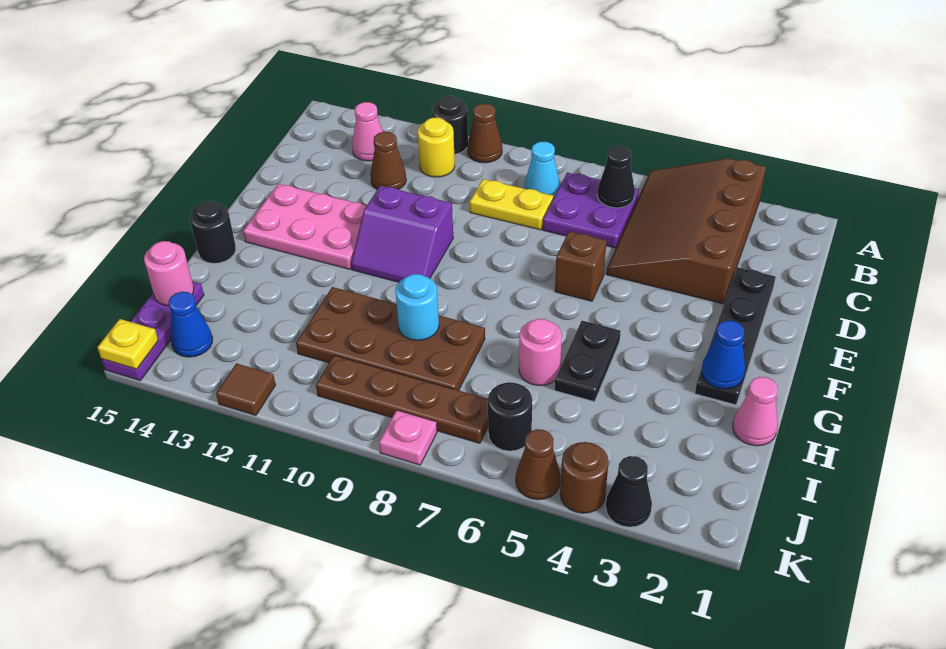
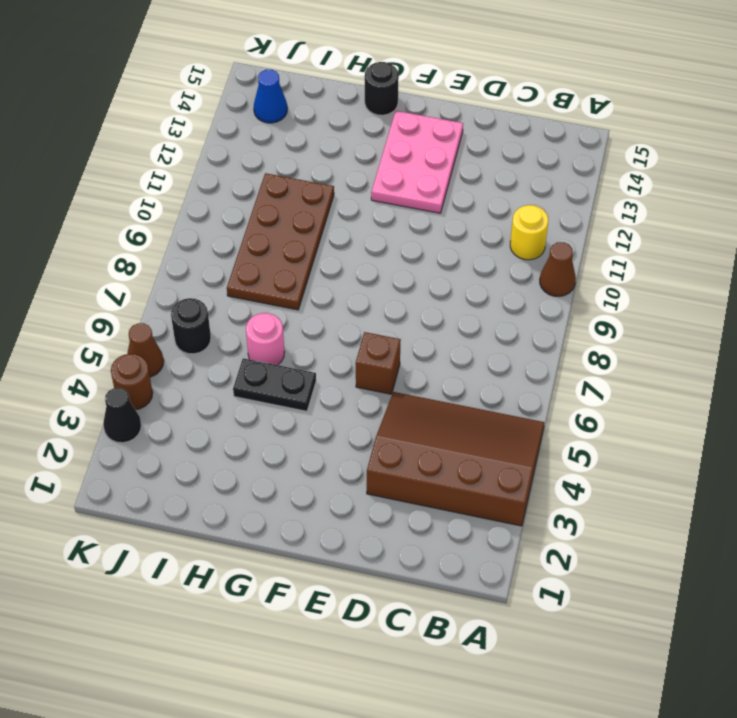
none -> black round brick A11 level 1
none -> purple plate B6:C7 level 1
none -> cyan cone B8 level 1
none -> pink cone B13 level 1

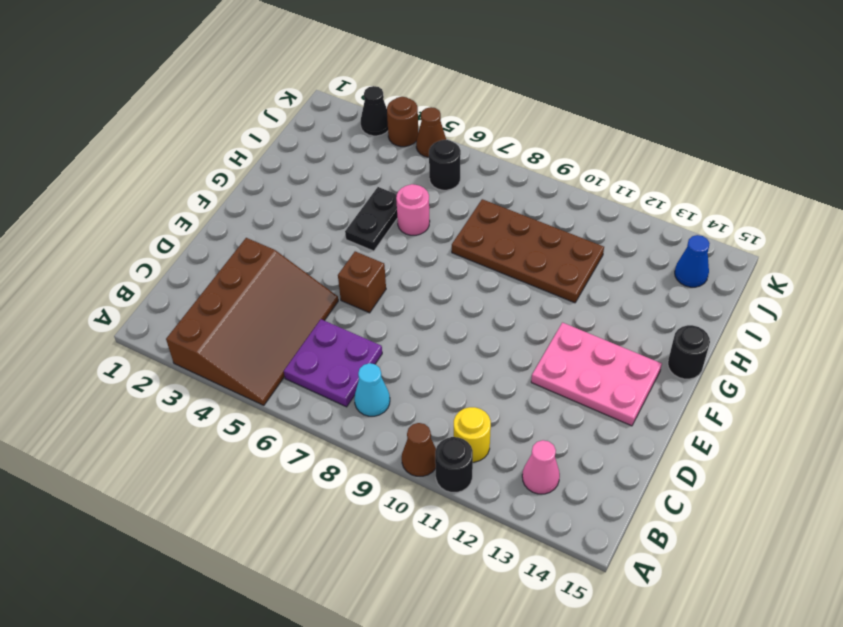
none -> yellow plate C8:C9 level 1
none -> brown cone C12 level 1
none -> black plate D2:G2 level 1
none -> purple slope E10:F11 level 1 top E

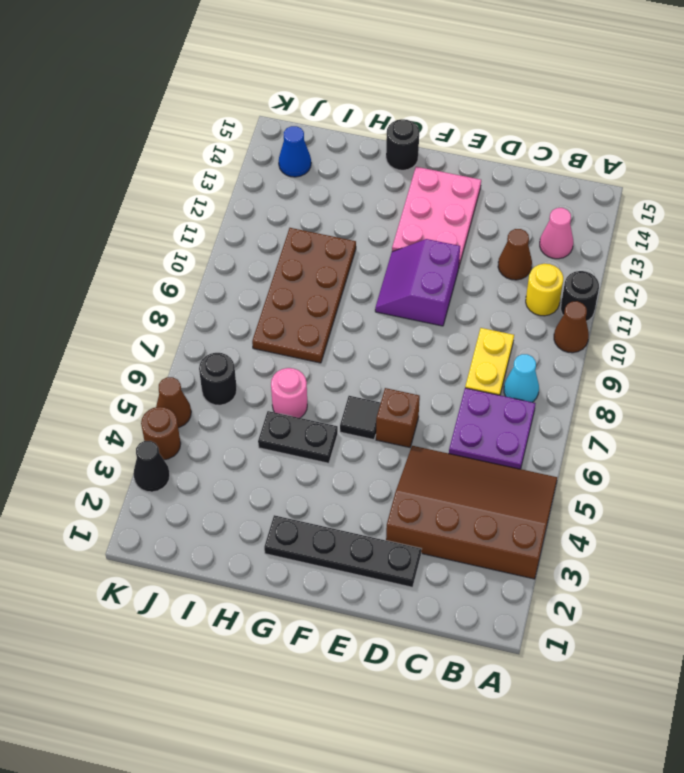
black tile F6 level 1 -> none
none -> pink cone H1 level 1
none -> purple plate I15:K15 level 1
none -> brown plate J7:J10 level 1
none -> pink plate K8 level 1

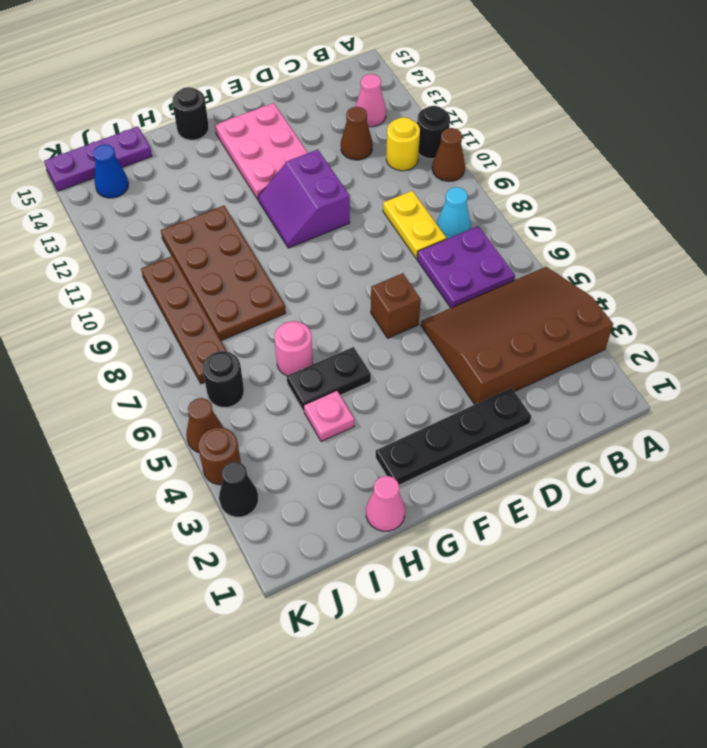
pink plate H4 level 1 -> pink plate K8 level 1
none -> brown tile K12 level 1
none -> black cone B6 level 2
none -> blue cone G2 level 2
none -> cyan round brick H9 level 2

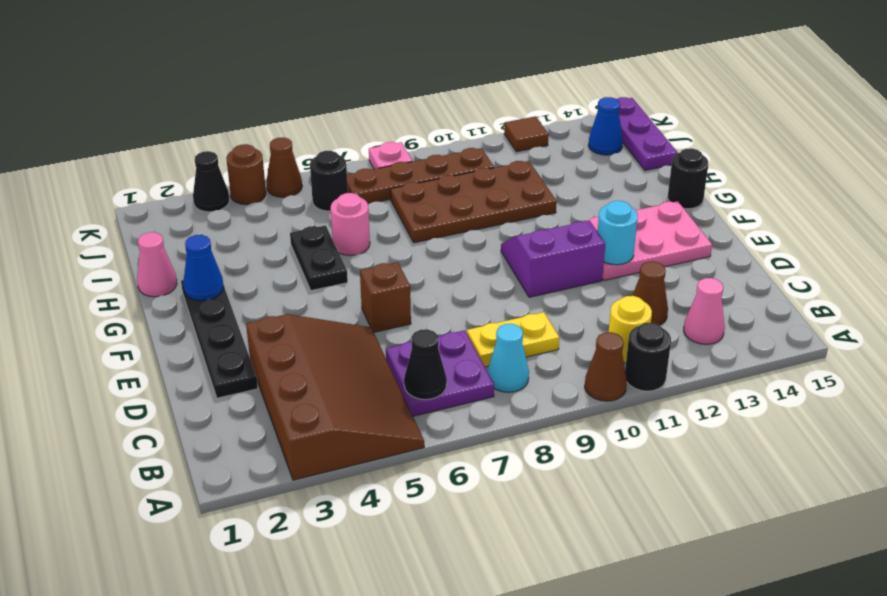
cyan round brick E12 level 2 -> cyan round brick H9 level 2
none -> pink round brick I15 level 2
none -> yellow plate K15 level 2

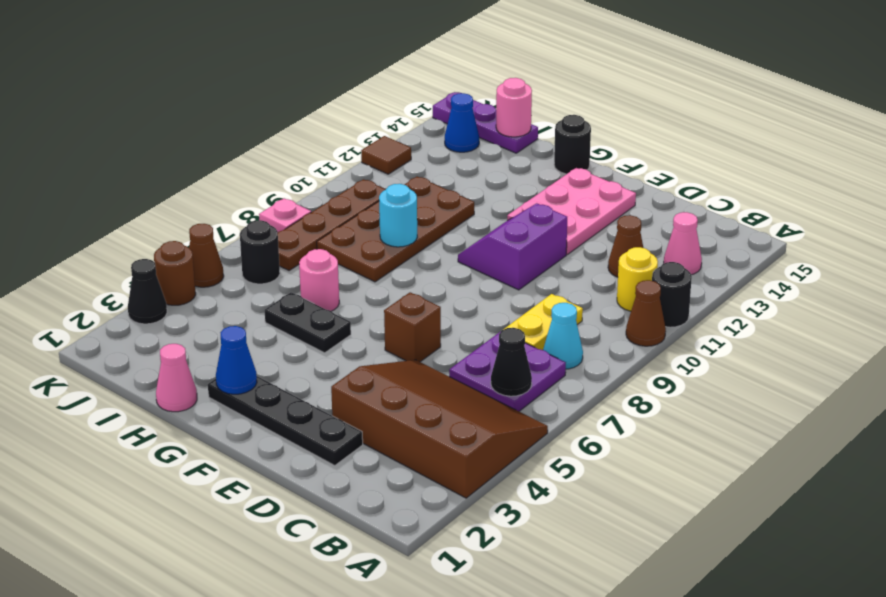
none -> yellow plate K15 level 2

